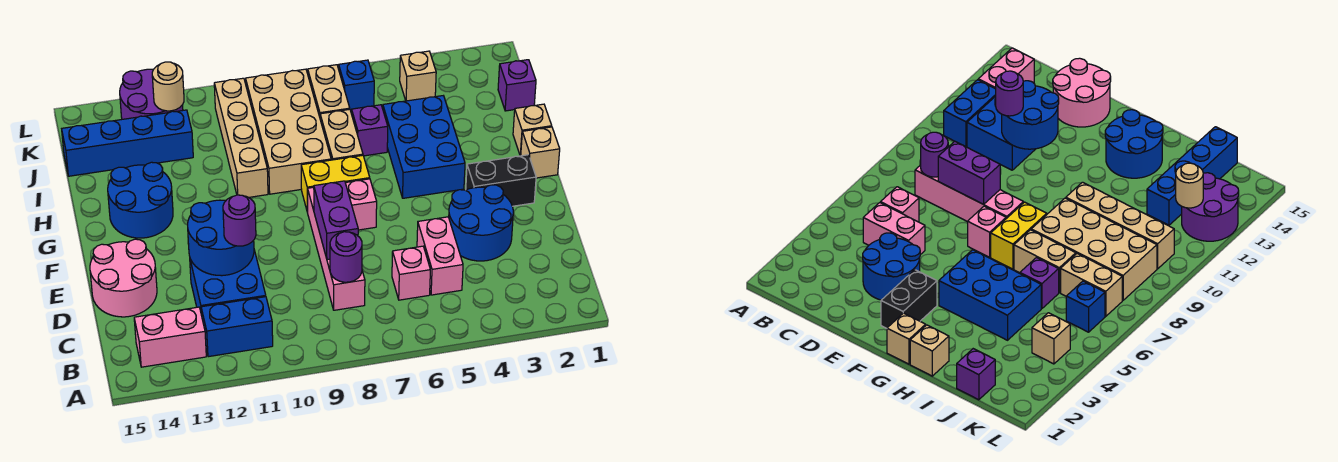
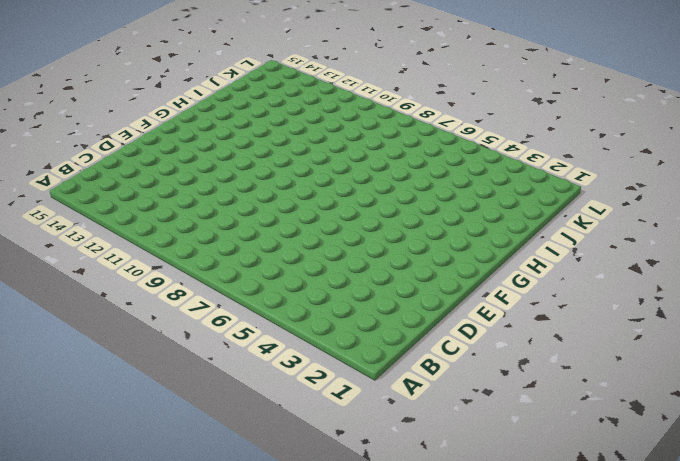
none -> blue brick B11:B12 level 1
none -> pink brick B13:B14 level 1
none -> pink brick C5:D5 level 1
none -> pink brick C6 level 1

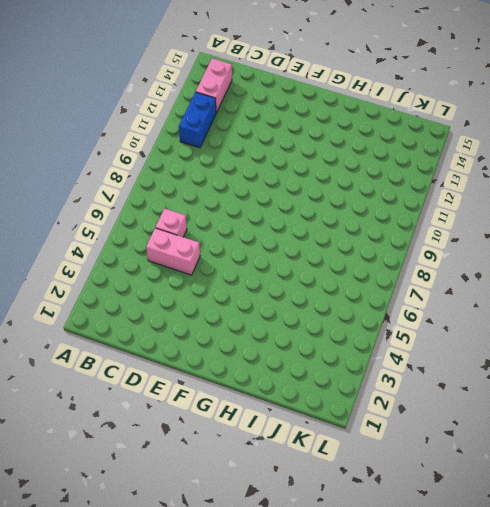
none -> pink brick C8:F8 level 1
none -> blue brick C11:D12 level 1
none -> blue round brick D3:E4 level 1
none -> pink round brick D14:E15 level 1

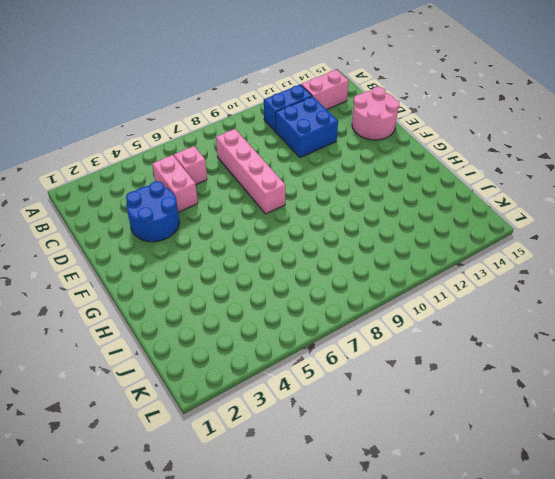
none -> black brick F2:F3 level 1
none -> pink brick F7 level 1
none -> tan brick G1 level 1
none -> blue brick G4:I5 level 1

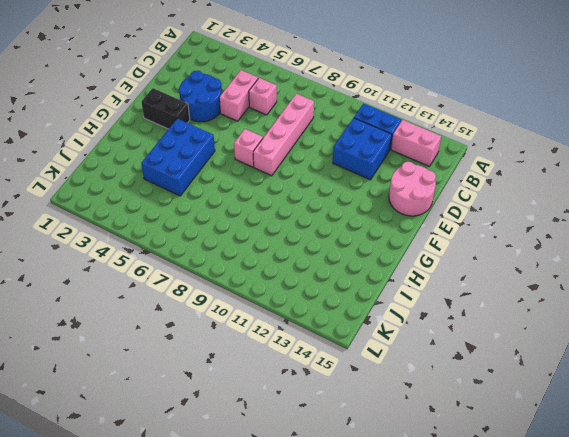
none -> tan brick G1 level 1
none -> yellow brick G7:G8 level 1
none -> blue round brick G13:H14 level 1
none -> tan brick H1 level 1

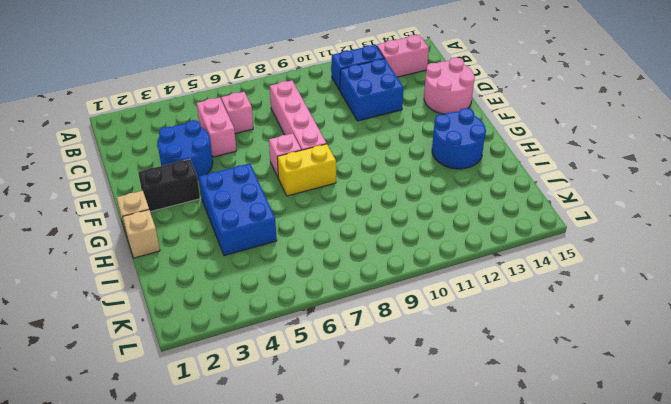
none -> tan brick H7:I7 level 1
none -> tan brick H8:K9 level 1
none -> tan brick H10:K10 level 1
none -> purple brick I6 level 1

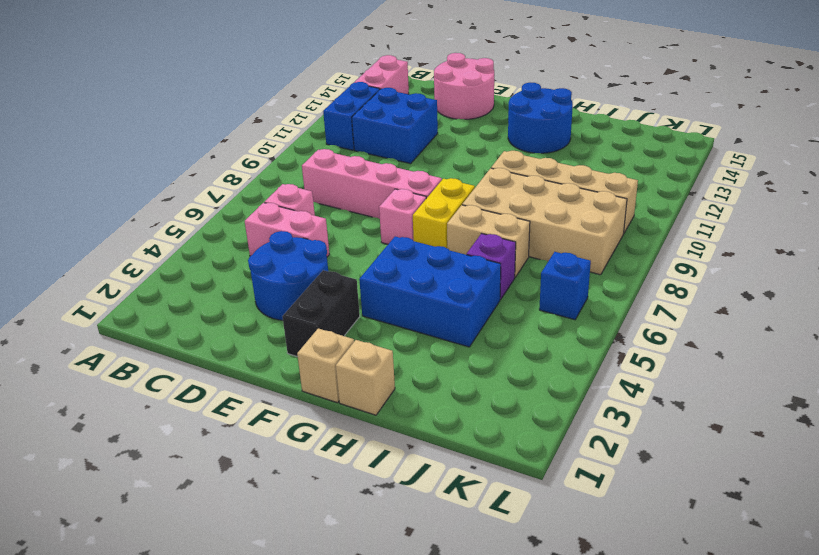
none -> purple brick J1 level 1
none -> tan brick J7:K7 level 1
none -> blue brick J12:J15 level 1
none -> tan brick K4 level 1

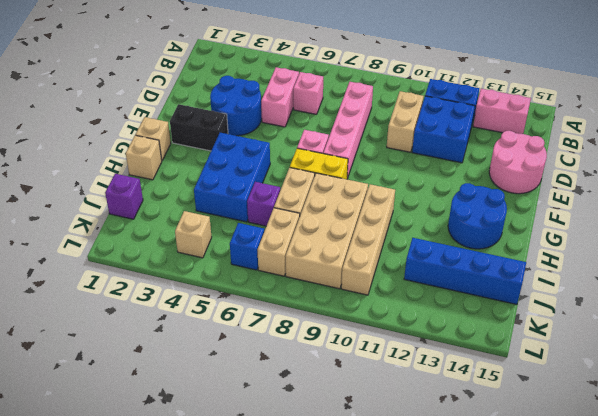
tan brick C10:D10 level 1 -> none
none -> purple round brick K12:L13 level 1
none -> purple round brick C8 level 2
none -> purple brick D8:E8 level 2
none -> blue round brick D11:E12 level 2

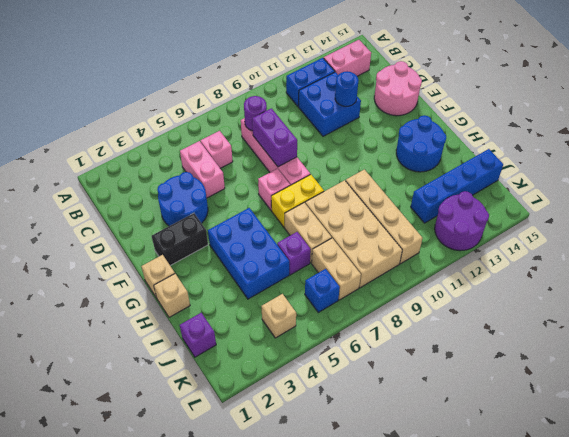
blue round brick D12 level 2 -> blue round brick D11:E12 level 2
none -> tan round brick K12 level 2
none -> purple round brick D11 level 3

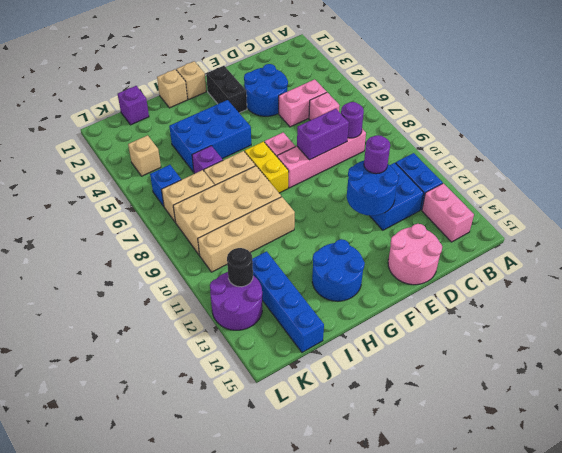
black round brick K12 level 2 -> tan round brick K12 level 2

